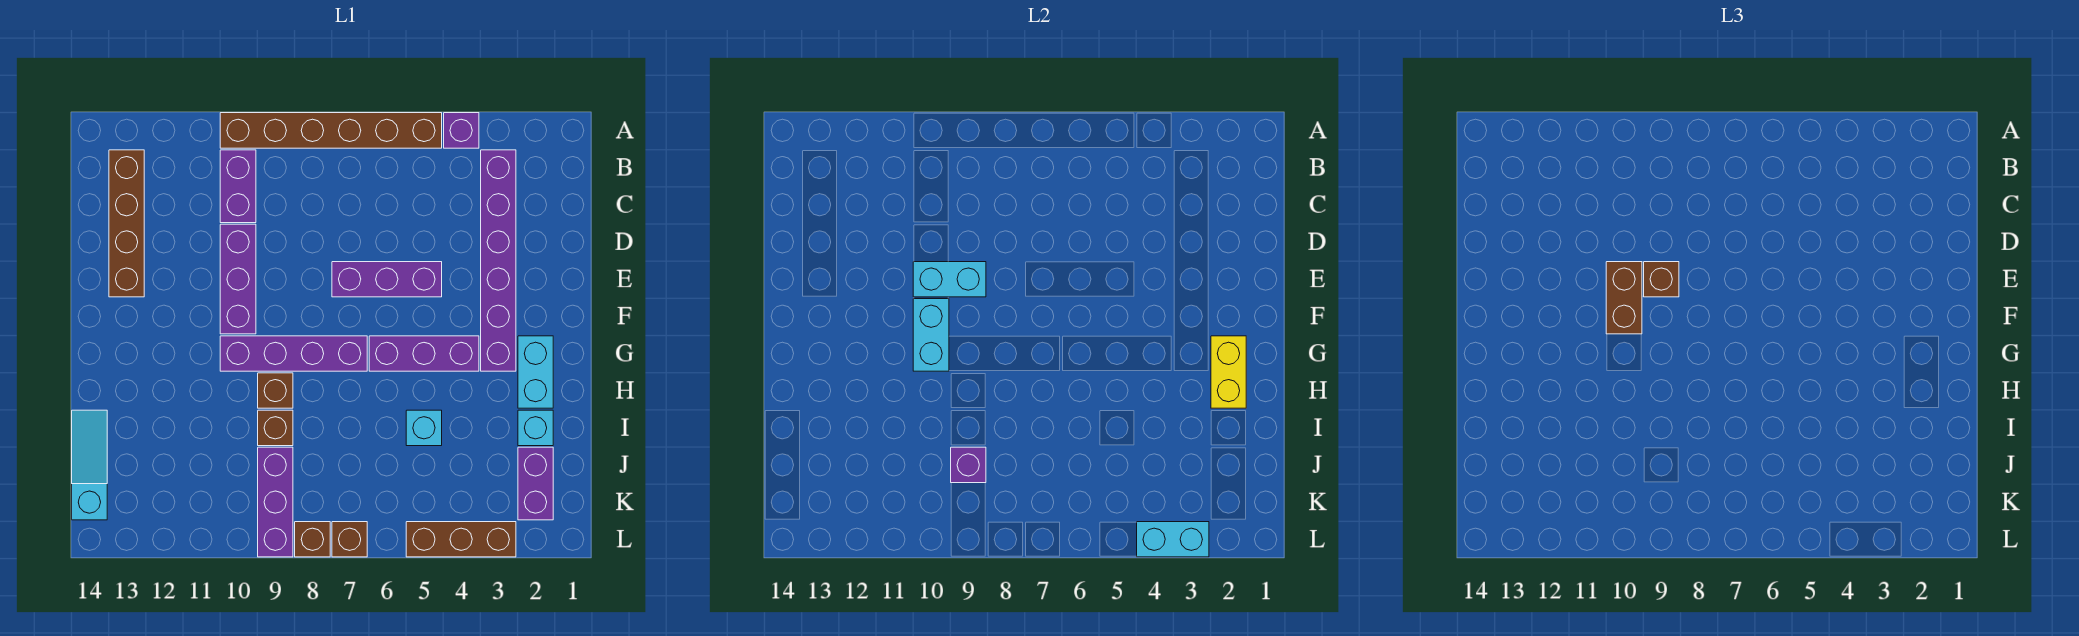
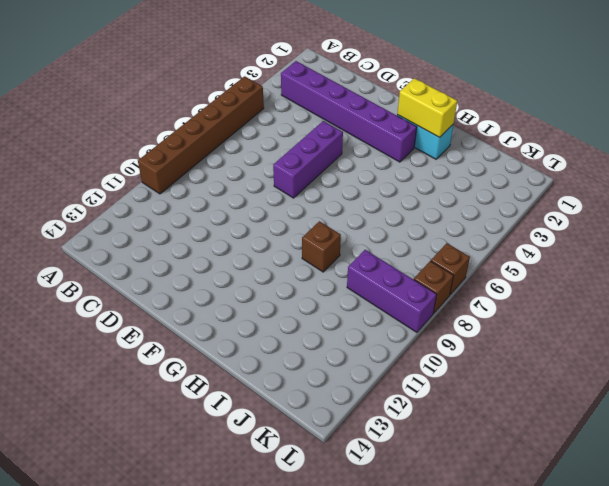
none -> purple brick A4 level 1
none -> purple brick B10:C10 level 1
none -> brown brick B13:E13 level 1

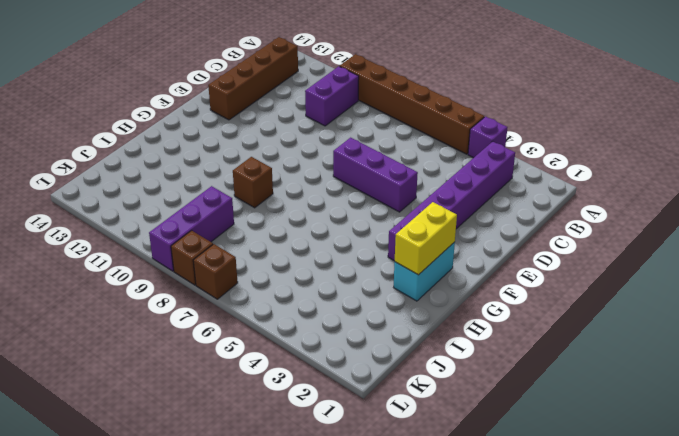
none -> purple brick D10:F10 level 1
none -> purple brick G4:G6 level 1
none -> purple brick G7:G10 level 1

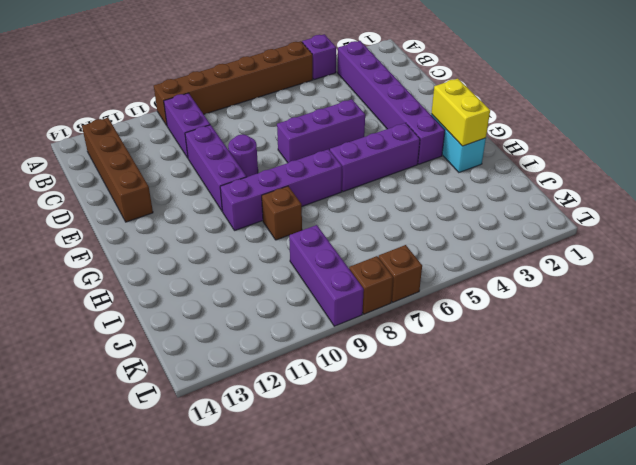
purple round brick E9 level 1 -> none
none -> cyan brick I2 level 1
none -> cyan brick I5 level 1
none -> brown brick I9 level 1

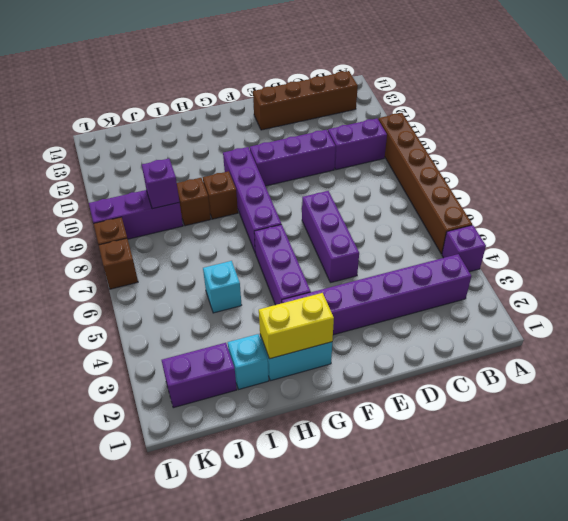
none -> cyan slope I14:K14 level 1 top K
none -> brown brick L3:L5 level 1
none -> cyan brick E9:E10 level 2

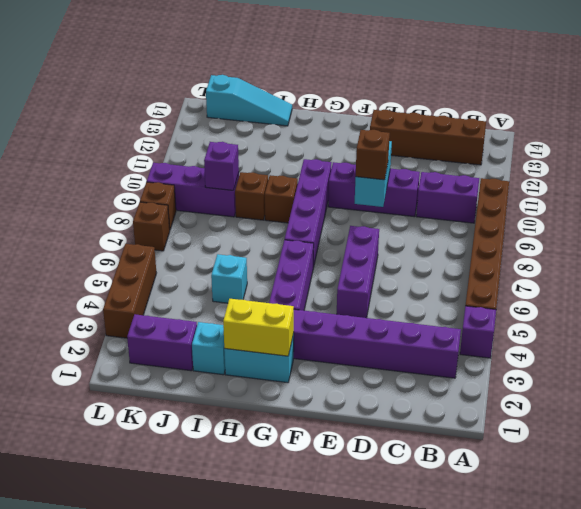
none -> cyan brick F10:G10 level 2
none -> cyan brick L3:L4 level 2
none -> brown brick E10:F10 level 3

